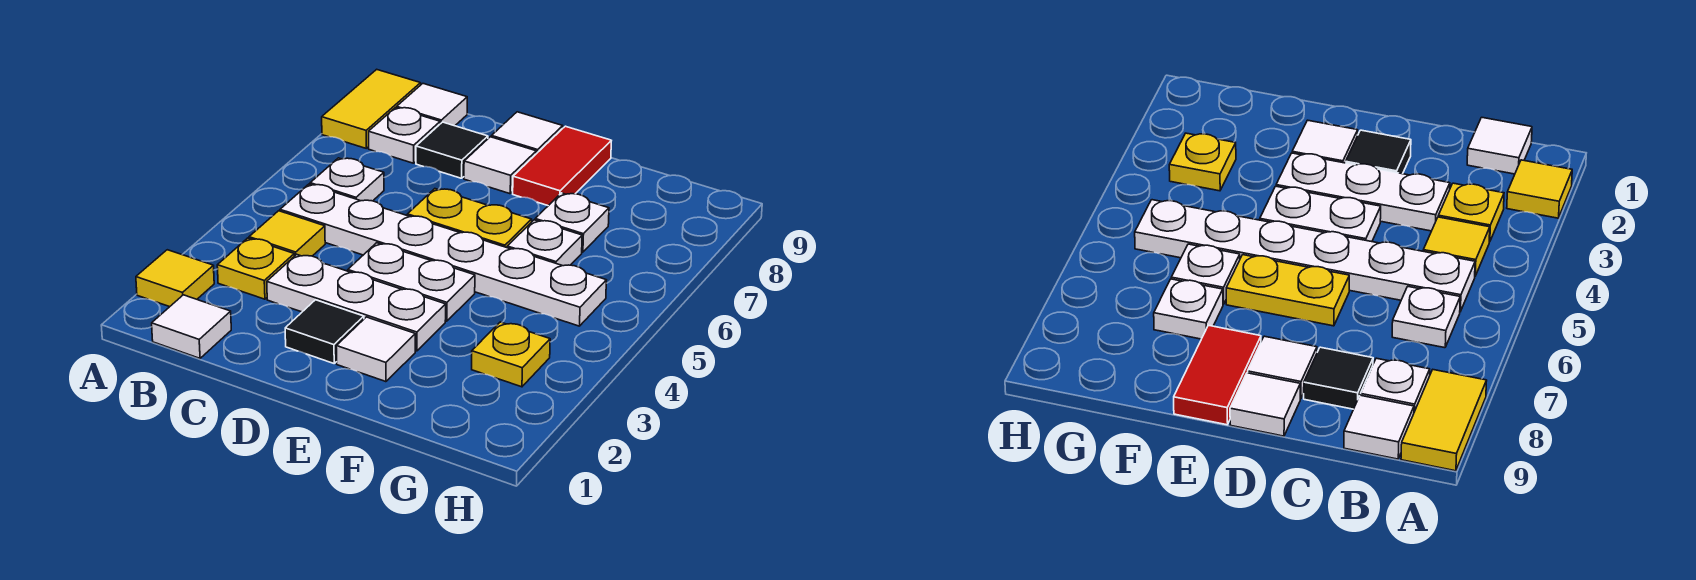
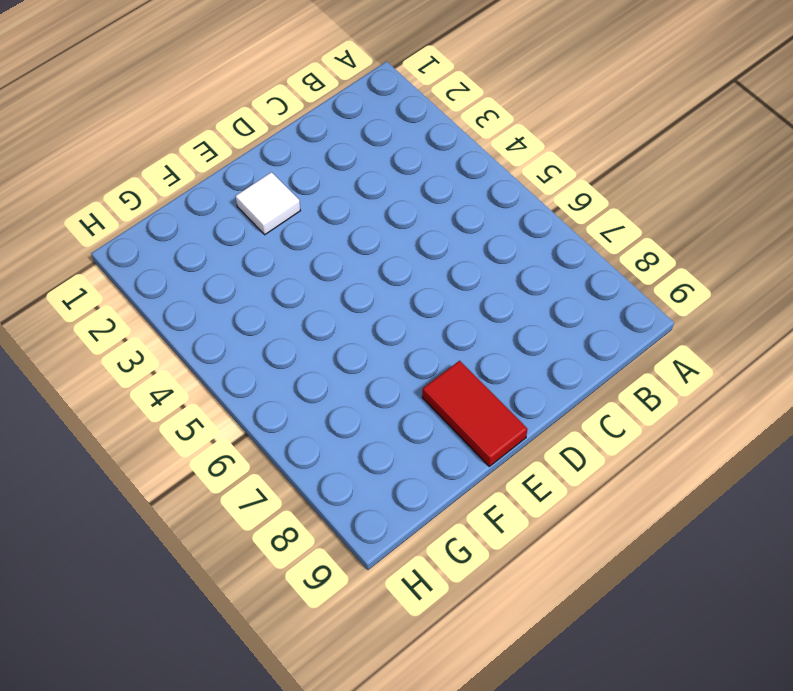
none -> yellow tile A2 level 1
none -> yellow tile A8:A9 level 1
none -> white tile B1 level 1

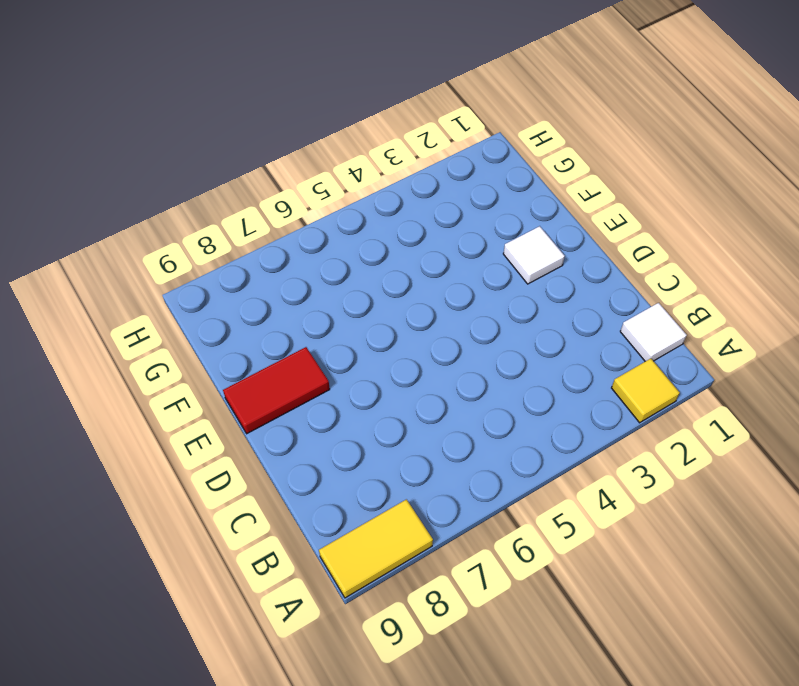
none -> yellow plate B3 level 1
none -> yellow tile B4 level 1
none -> white plate B5:G5 level 1

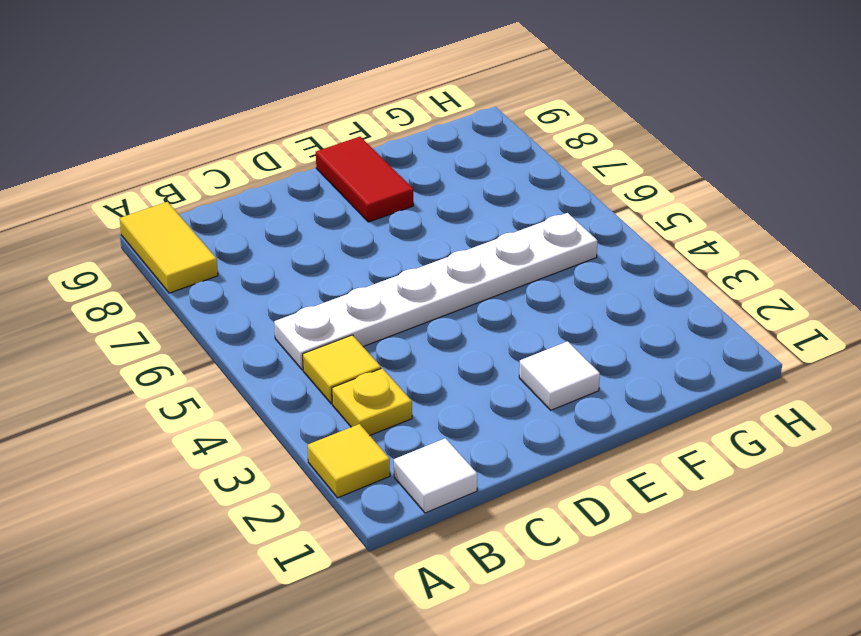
none -> white plate B6 level 1
none -> white plate B8 level 1
none -> white tile B9 level 1

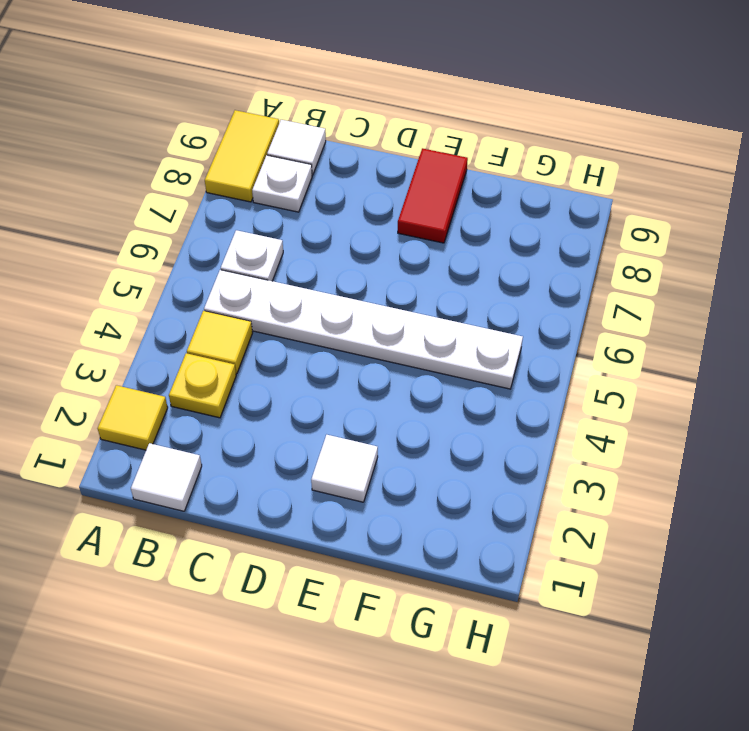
none -> white plate C3:E3 level 1
none -> black tile C8 level 1
none -> black tile D2 level 1

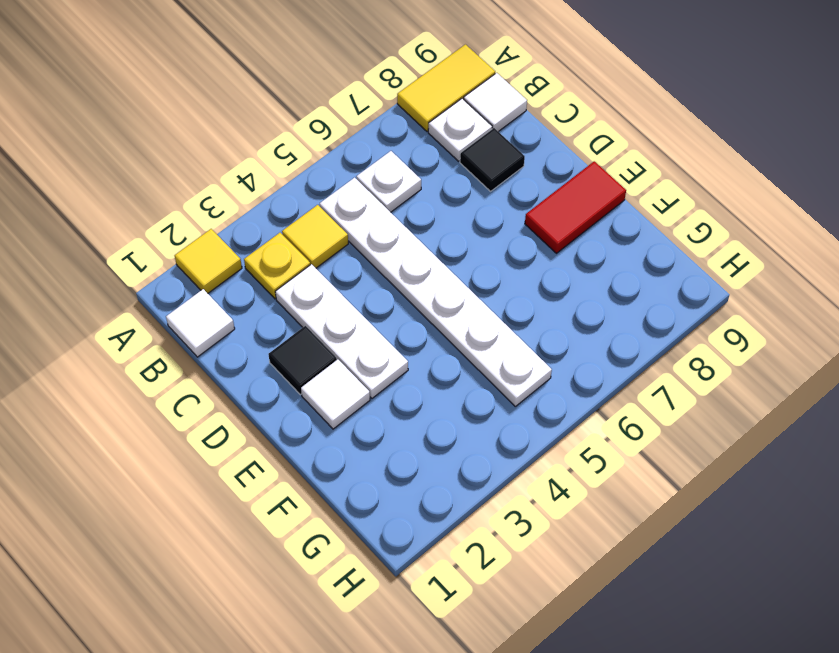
none -> white plate D4:E4 level 1
none -> yellow plate D6:E6 level 1
none -> white tile D8 level 1

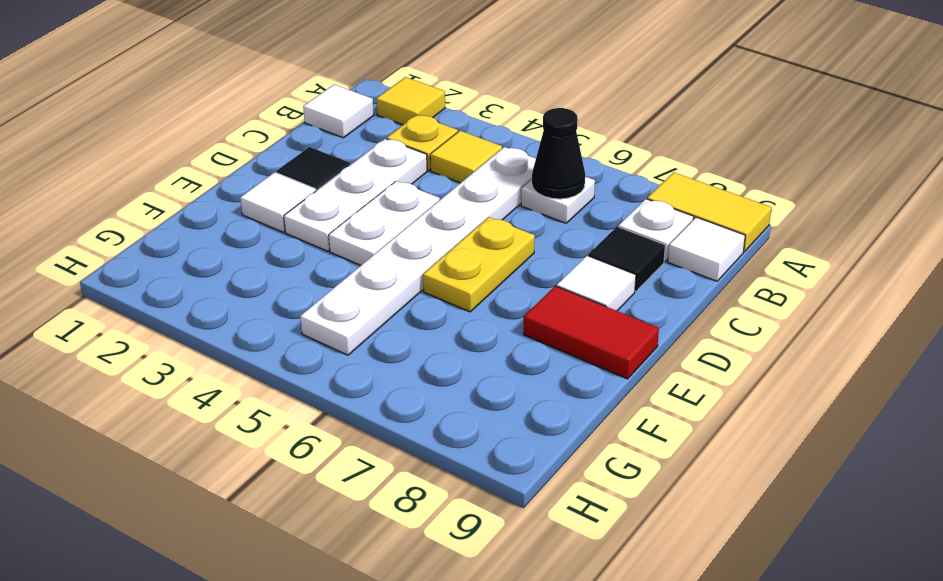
black cone B6 level 2 -> none
none -> white tile D9 level 1
none -> white plate F6 level 1
none -> white plate F7 level 1

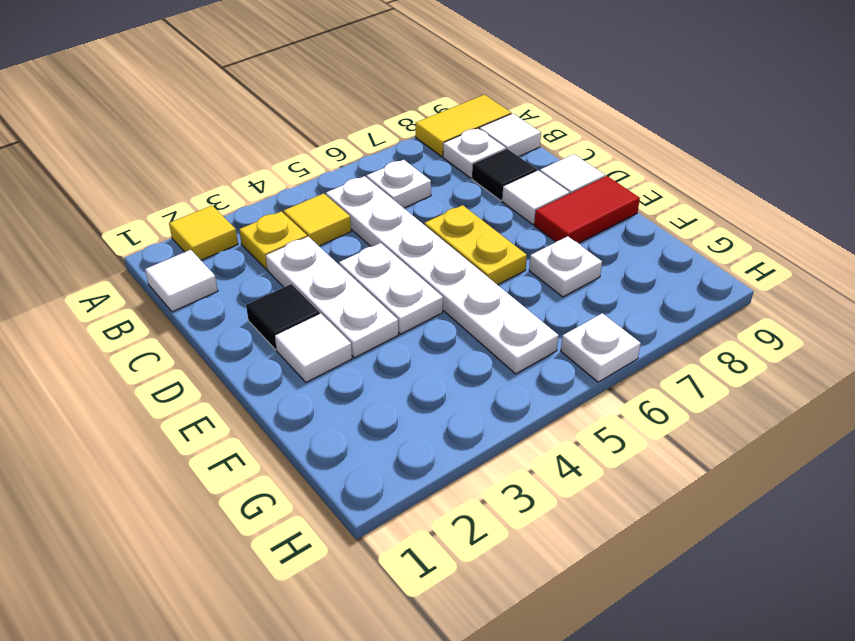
white plate H6 level 1 -> white plate F6 level 1
none -> yellow plate G3 level 1

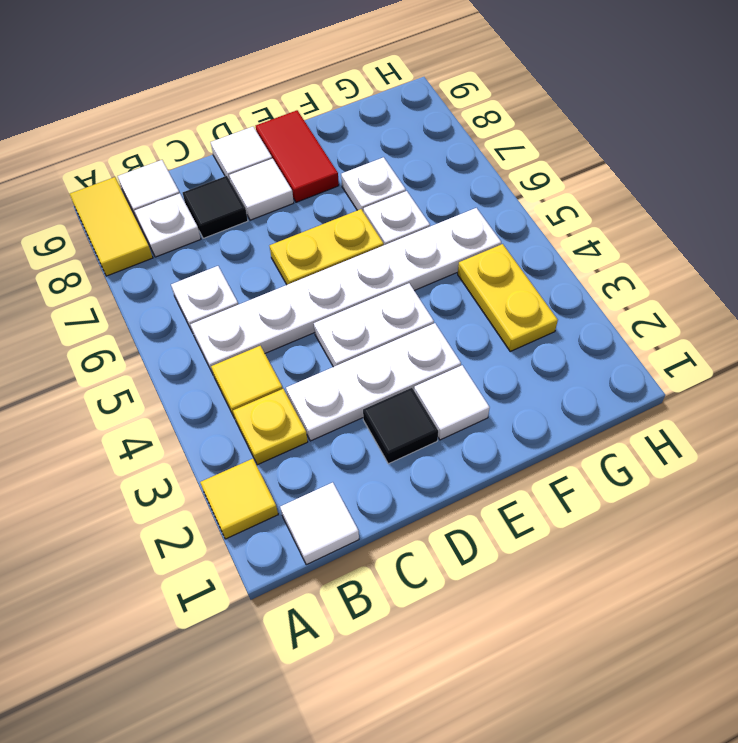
yellow plate G3:G4 level 1 -> yellow plate G3 level 1

